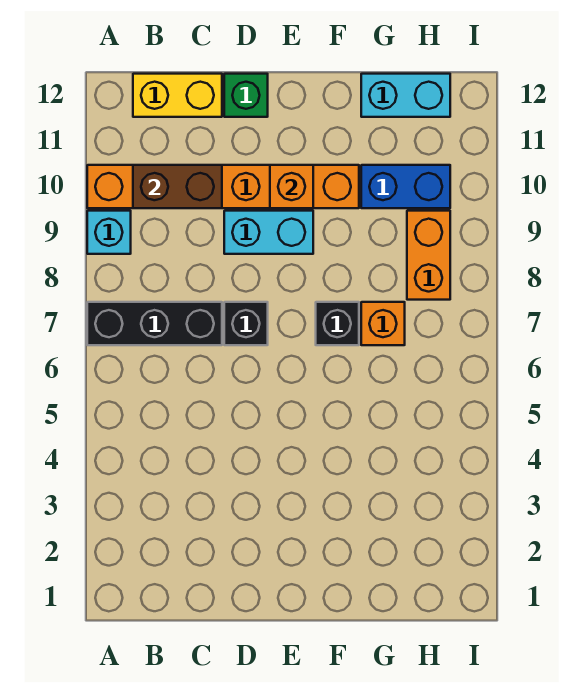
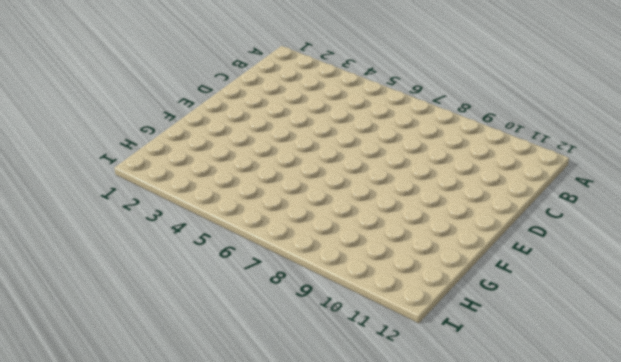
none -> black brick A7:C7 level 1
none -> cyan brick A9 level 1
none -> orange brick A10:F10 level 1

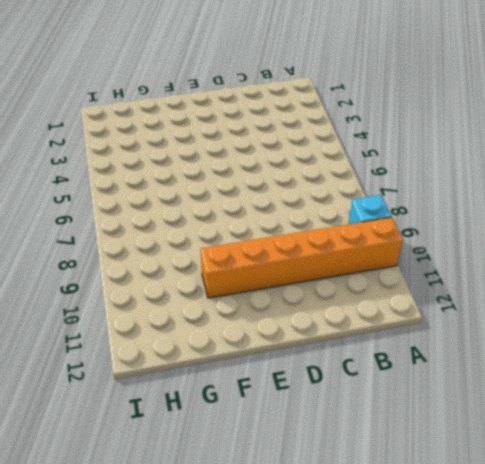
none -> black brick A7:C7 level 1
none -> yellow brick B12:C12 level 1
none -> black brick D7 level 1

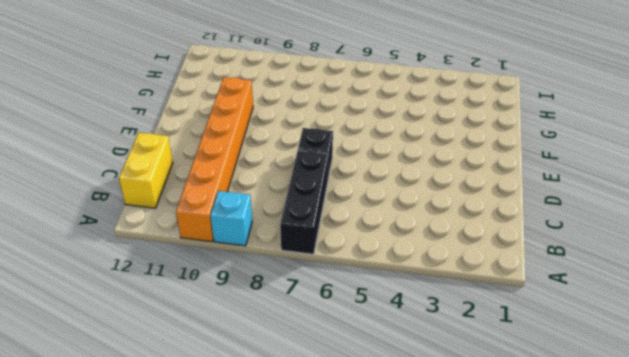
none -> cyan brick D9:E9 level 1
none -> green brick D12 level 1
none -> black brick F7 level 1

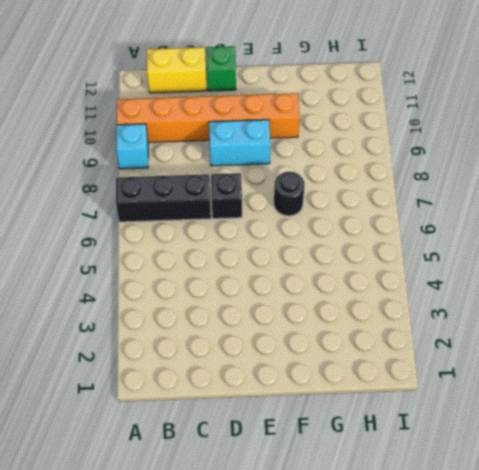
black round brick F7 level 1 -> black brick F7 level 1
none -> orange brick G7 level 1
none -> blue brick G10:H10 level 1
none -> cyan brick G12:H12 level 1

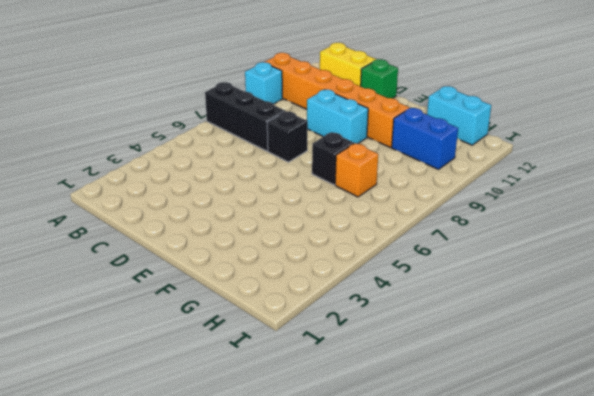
none -> orange brick H8:H9 level 1
none -> brown brick B10:C10 level 2
none -> orange brick E10 level 2

